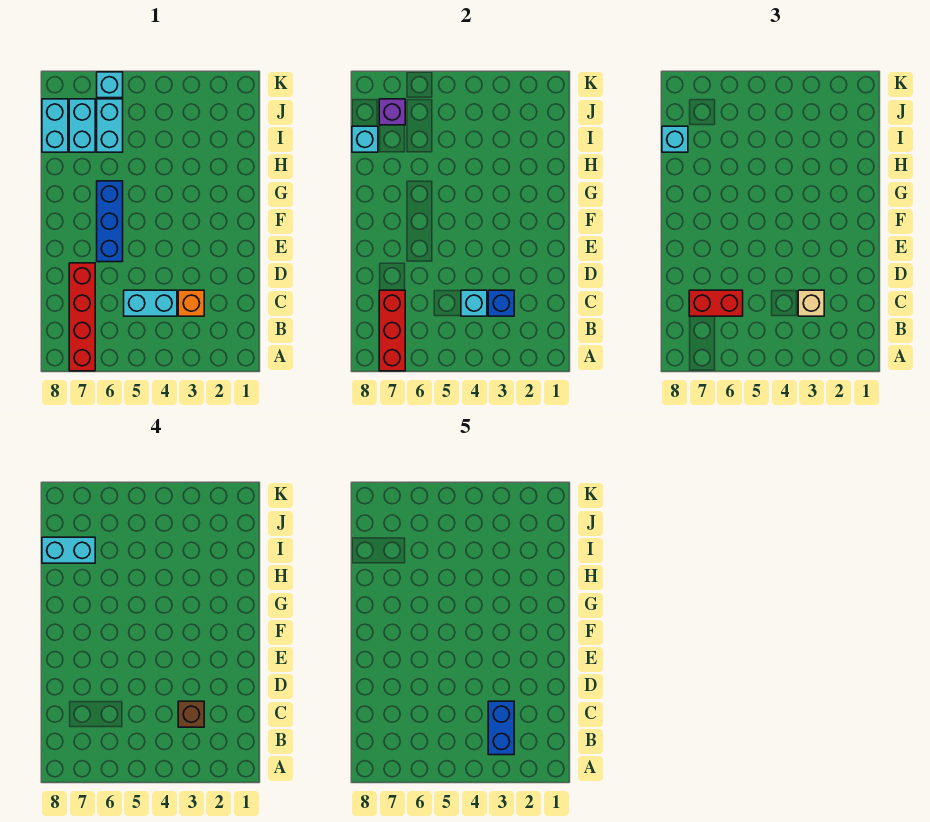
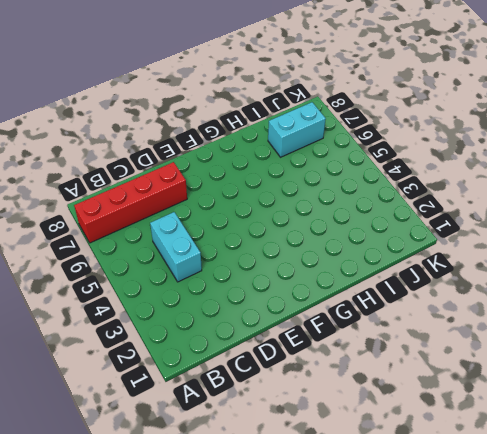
none -> orange brick C3 level 1
none -> blue brick E6:G6 level 1
none -> cyan brick I6:J6 level 1

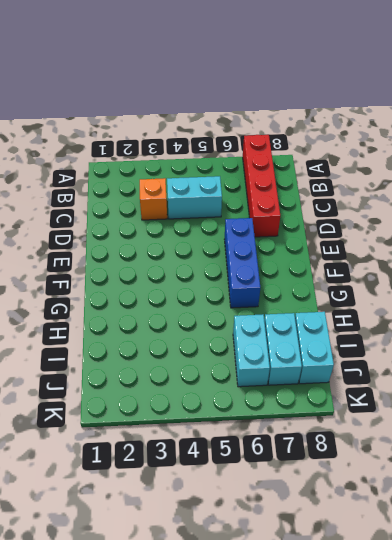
none -> cyan brick K6 level 1
none -> red brick A7:C7 level 2
none -> blue brick C3 level 2

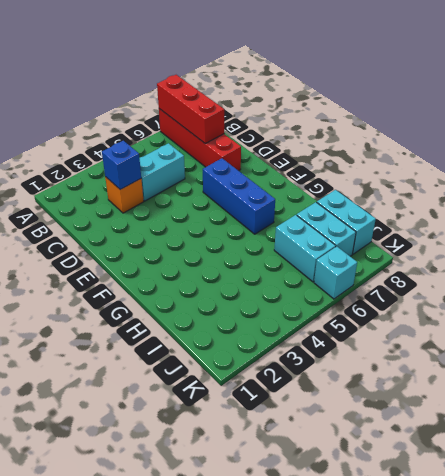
none -> cyan brick C4 level 2
none -> cyan brick I8 level 2
none -> purple brick J7 level 2

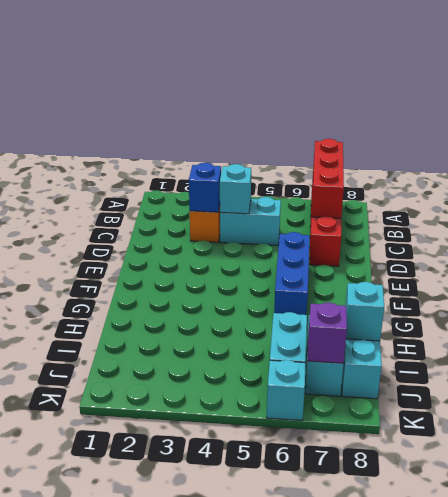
none -> tan brick C3 level 3
none -> red brick C6:C7 level 3
none -> cyan brick I8 level 3

